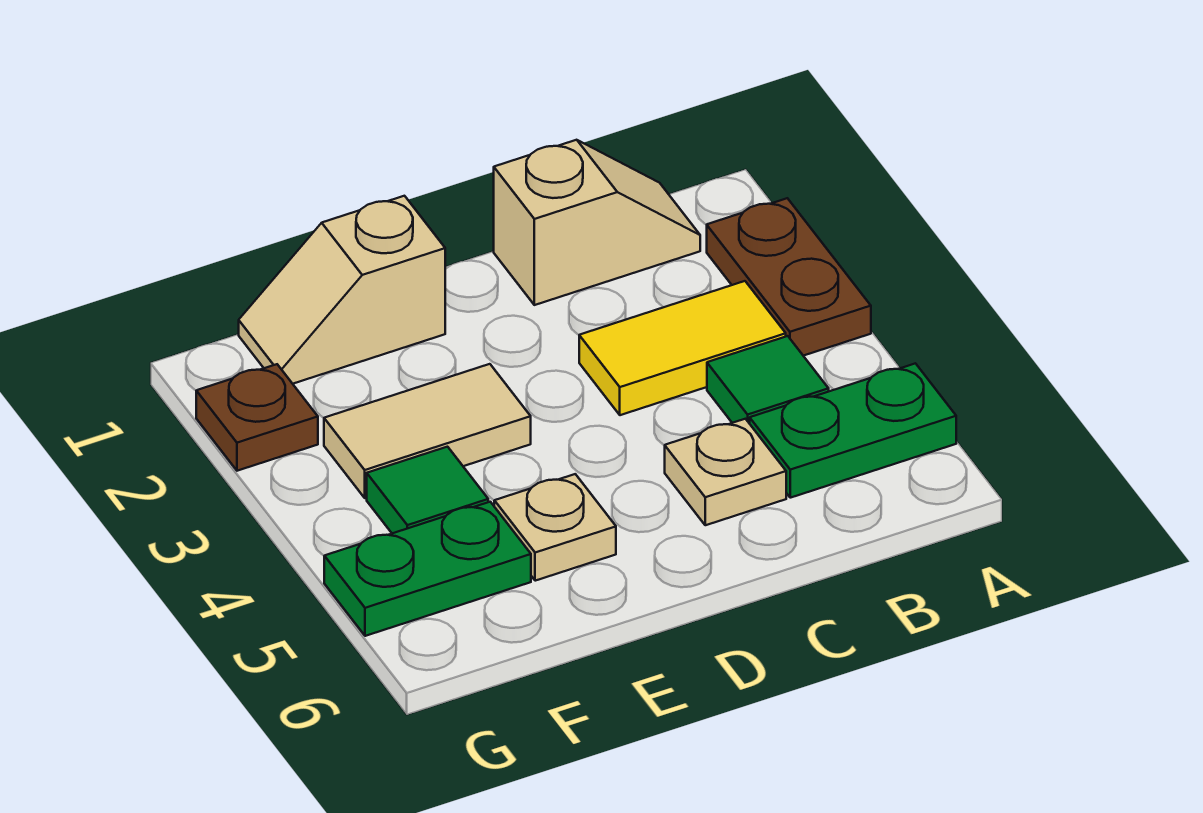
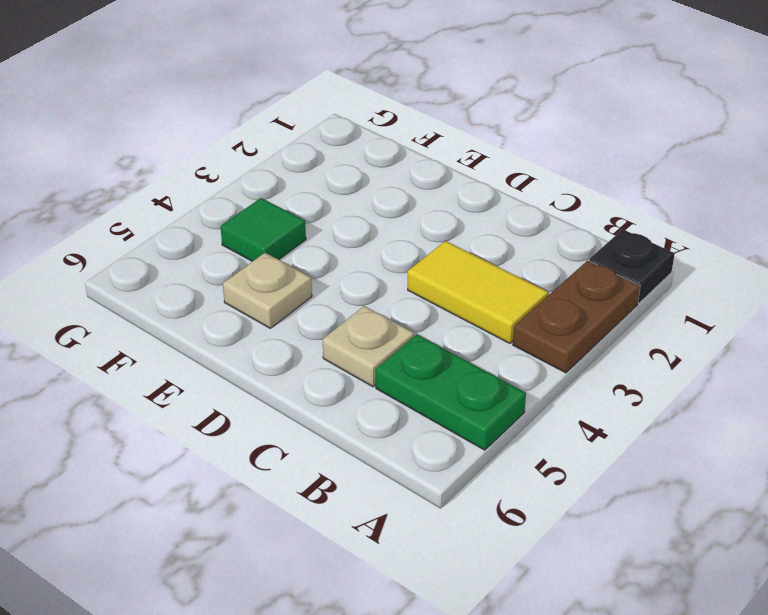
black plate A1 level 1 -> none
none -> tan slope B1:C1 level 1 top C
none -> green tile B4 level 1
none -> tan slope E1:F1 level 1 top E

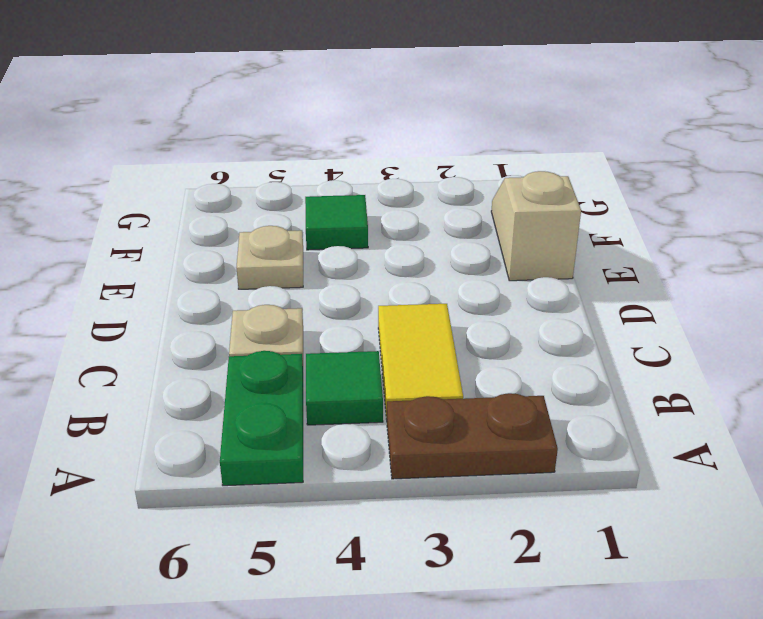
none -> tan slope B1:C1 level 1 top C
none -> tan tile E3:F3 level 1
none -> green plate F5:G5 level 1

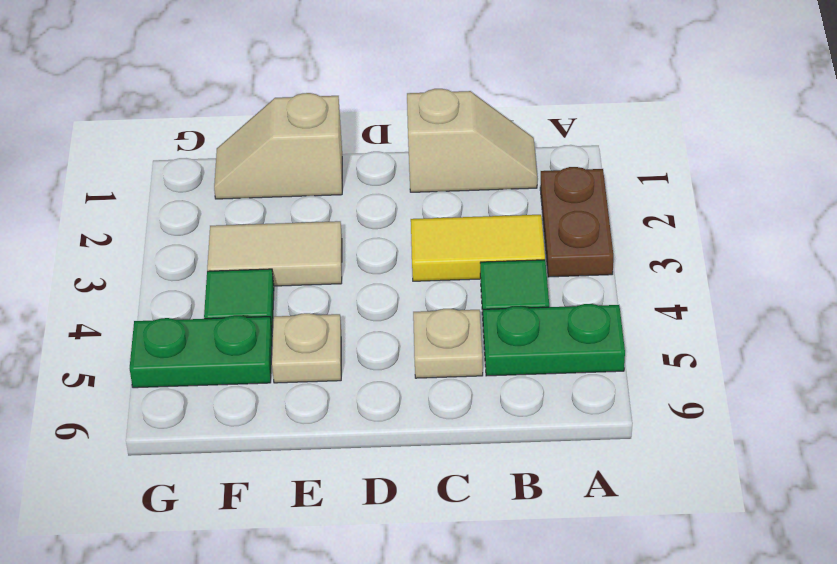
none -> brown plate G2 level 1

